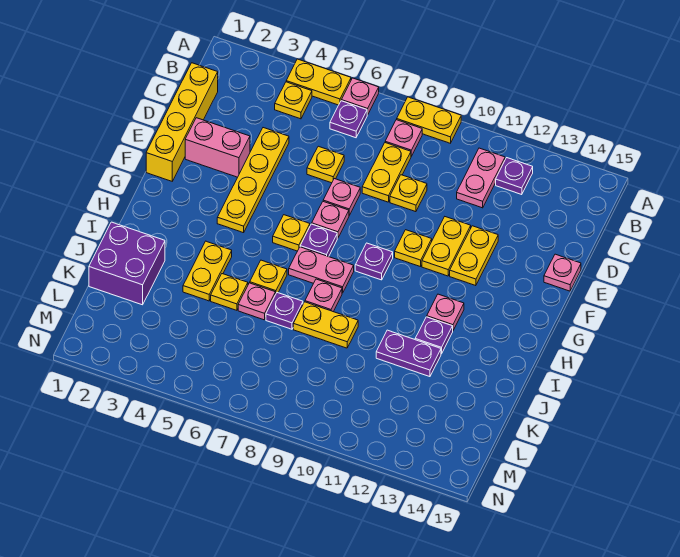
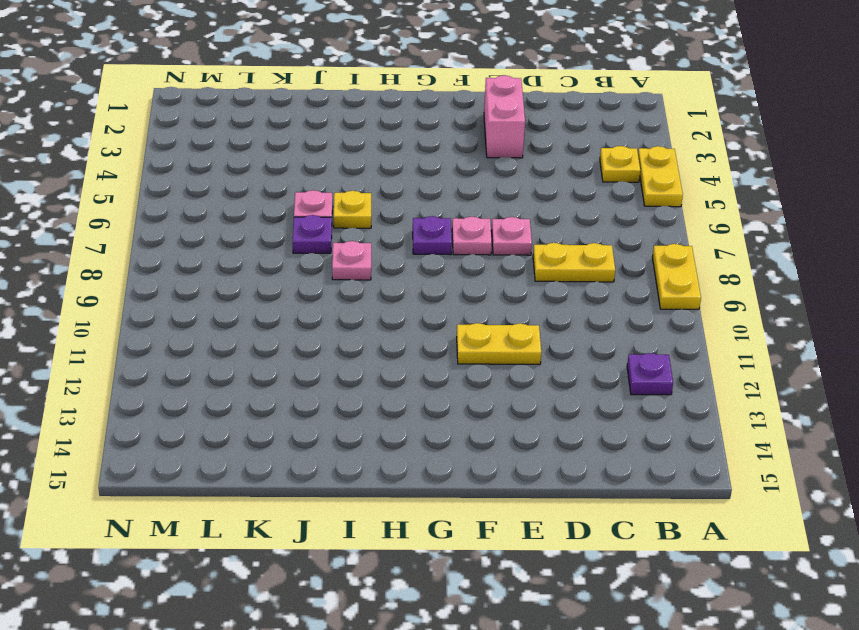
none -> pink plate A6 level 1
none -> purple plate B6 level 1
none -> pink plate B8 level 1
none -> pink plate B11:C11 level 1

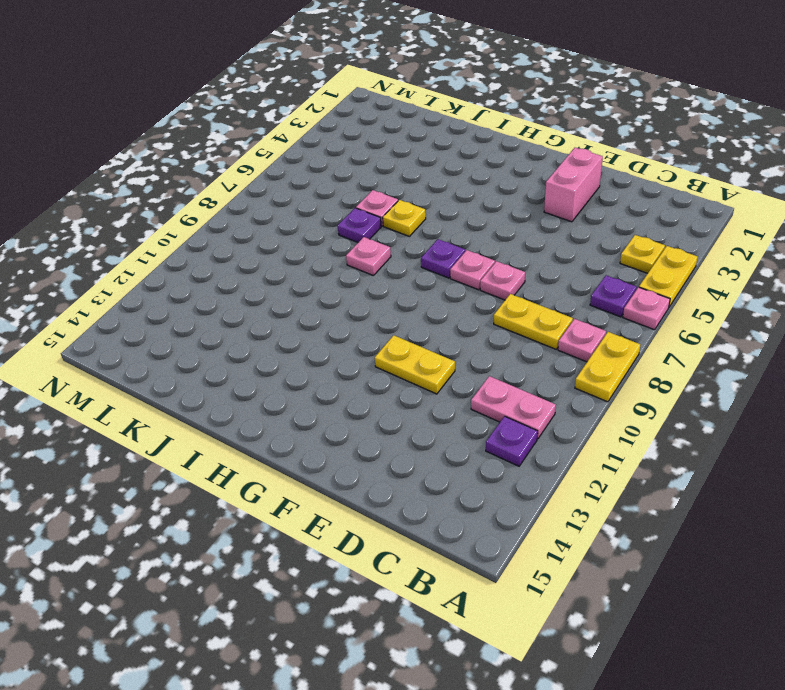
none -> yellow brick C1:F1 level 1
none -> yellow plate D4:G4 level 1
none -> yellow plate D6 level 1
none -> yellow plate D9 level 1

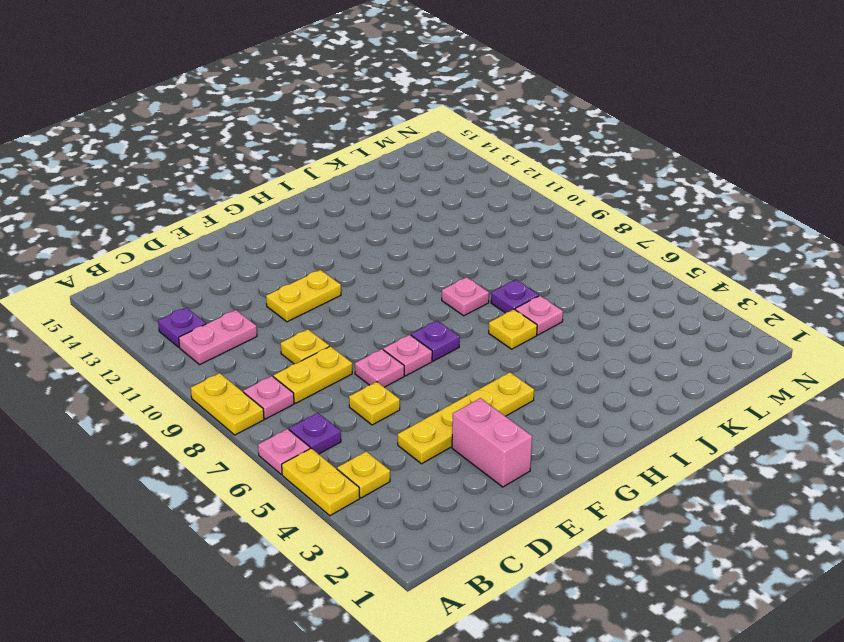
none -> yellow brick C1:F1 level 1
none -> yellow plate E12:F12 level 1
none -> pink plate E15 level 1
none -> yellow plate F10 level 1

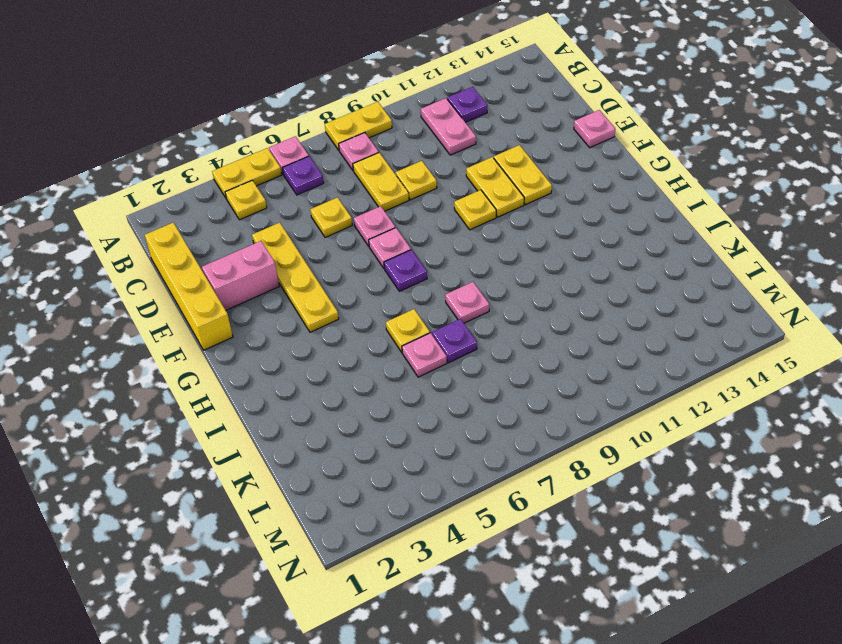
none -> yellow plate G6 level 1
none -> purple plate G9 level 1
none -> pink plate H7:H8 level 1
none -> pink plate H12 level 1

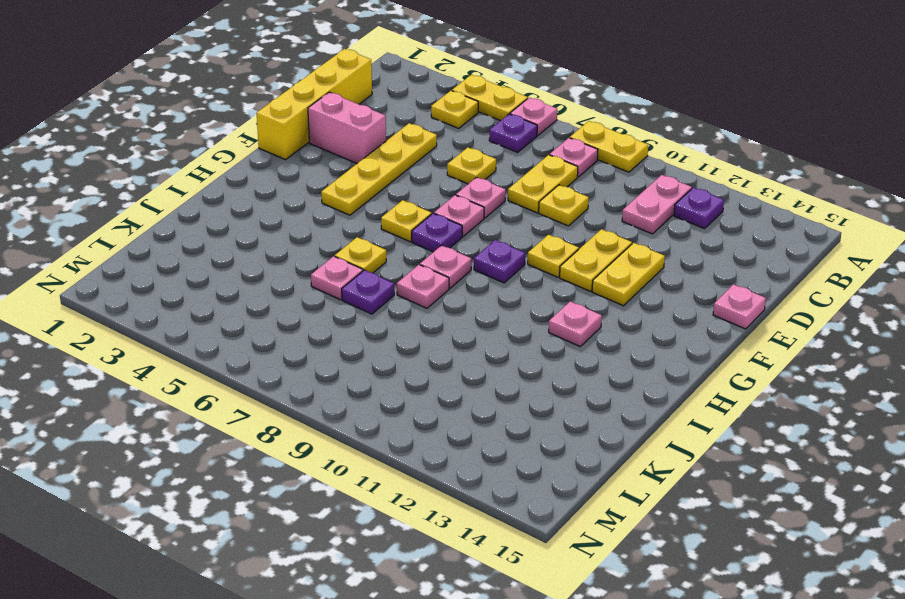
pink plate H8 level 1 -> pink plate H7:H8 level 1
none -> yellow plate I4:J4 level 1
none -> purple plate I12 level 1
none -> purple brick J1:K2 level 1
none -> yellow plate J5 level 1

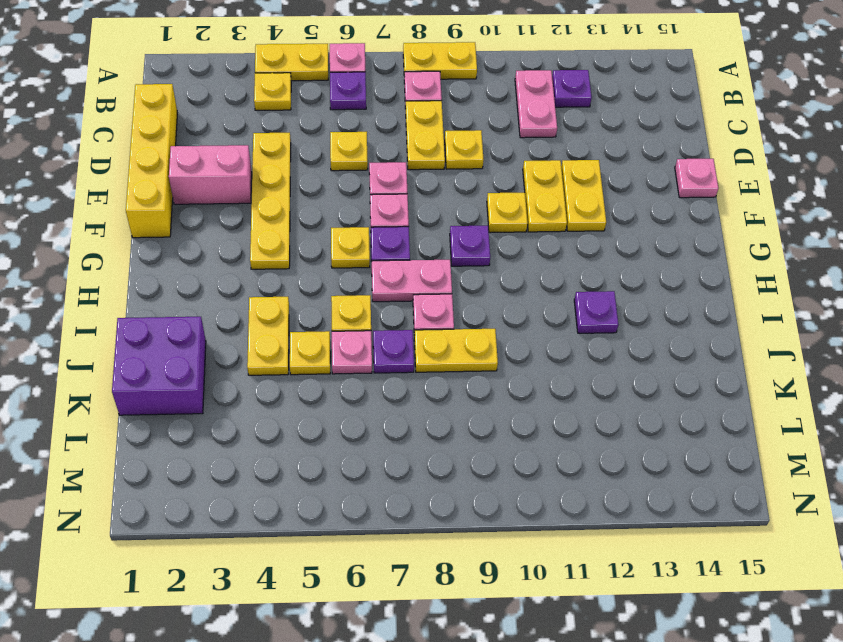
none -> pink plate H12 level 1
none -> purple plate J11:J12 level 1

